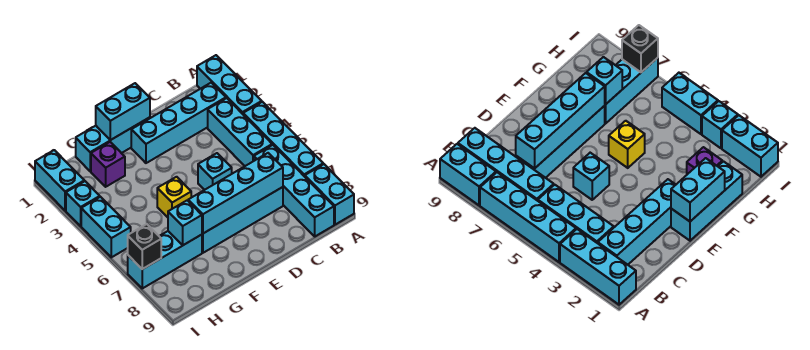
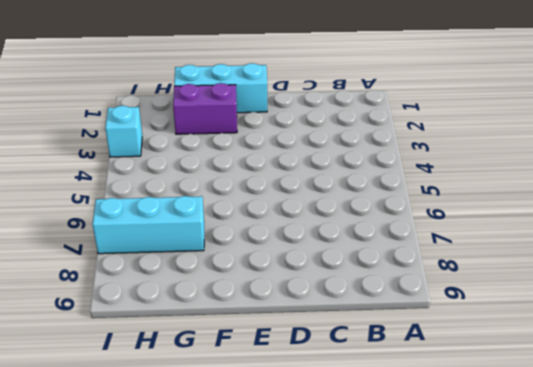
purple brick F2:G2 level 1 -> purple brick G2 level 1
none -> cyan brick A1:A3 level 1
none -> cyan brick A4:A7 level 1
none -> cyan brick A8:A9 level 1

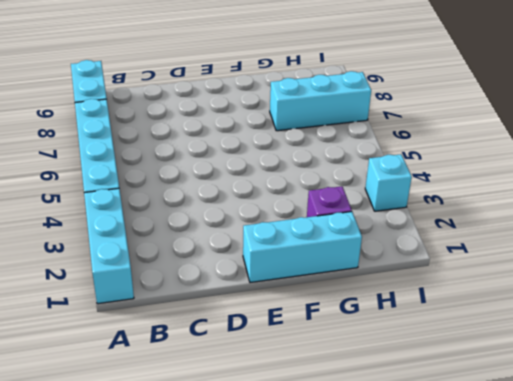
none -> cyan brick B2:E2 level 1
none -> cyan brick B3:B5 level 1
none -> cyan brick B6:B9 level 1

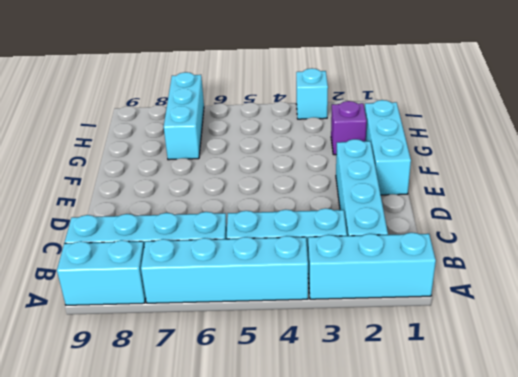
none -> cyan brick C7:F7 level 1
none -> cyan brick D5 level 1
none -> yellow brick F5 level 1

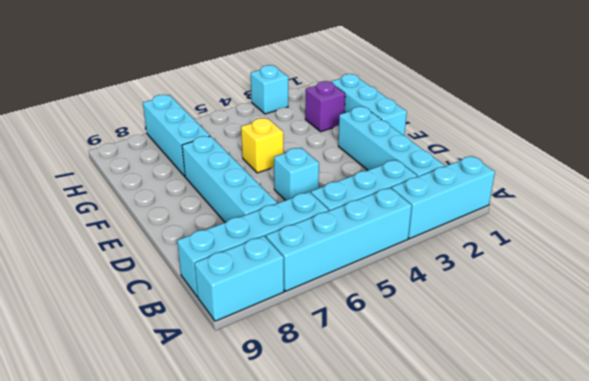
none -> cyan brick I1:I2 level 1
none -> cyan brick I4:I5 level 1
none -> cyan brick C7:F7 level 2

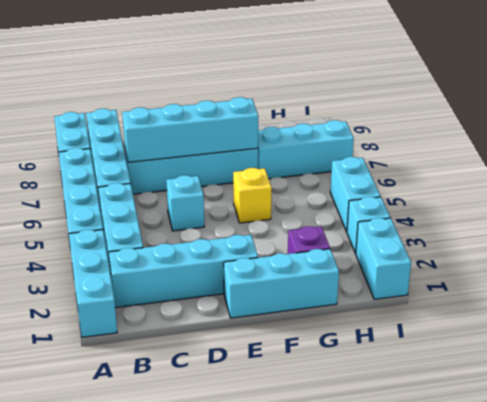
none -> cyan brick E1:F1 level 2
none -> cyan brick G7 level 2
none -> black brick I7 level 2

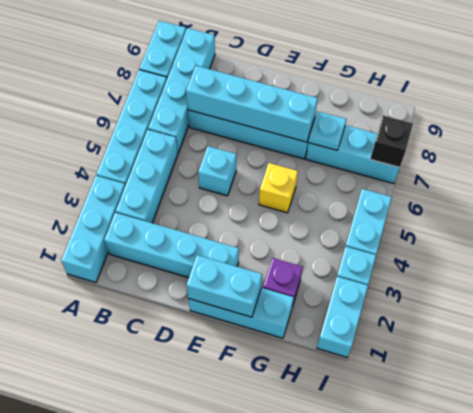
cyan plate G7 level 2 -> cyan brick G7 level 2

